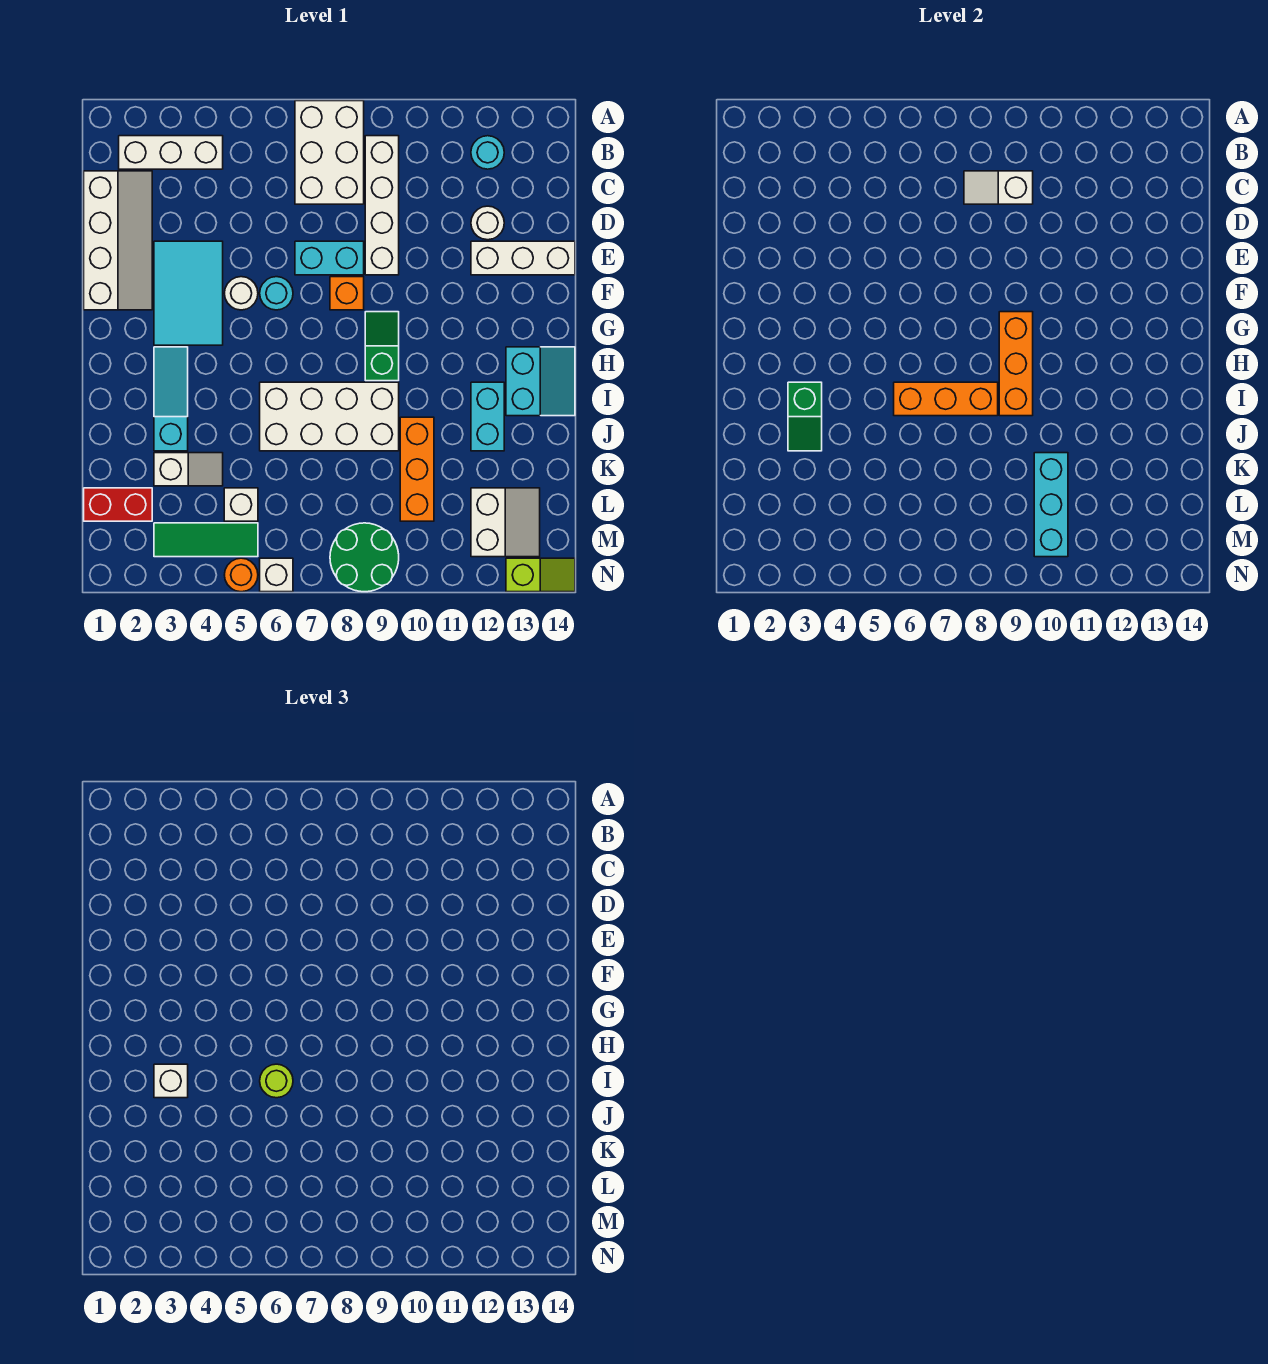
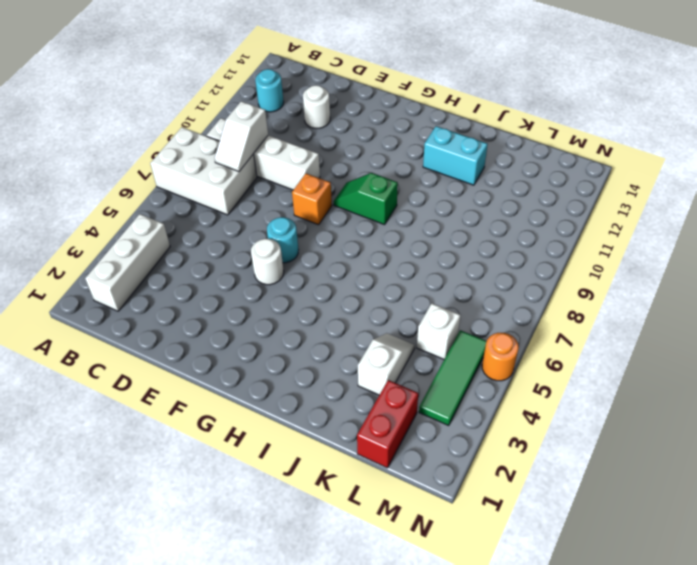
none -> white slope C1:F2 level 1 top 1
none -> cyan tile E3:G4 level 1
none -> cyan brick E7:E8 level 1
none -> white brick E12:E14 level 1

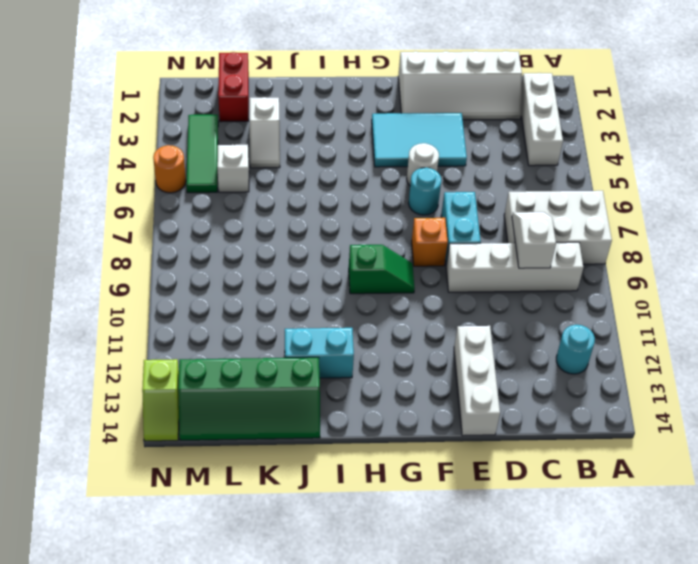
green slope J13:M14 level 1 top 13 -> white slope L12:M13 level 1 top 12
none -> white round brick D12 level 1
none -> cyan slope H3:J3 level 1 top J
none -> cyan slope H13:I14 level 1 top 13
none -> white brick I6:J9 level 1

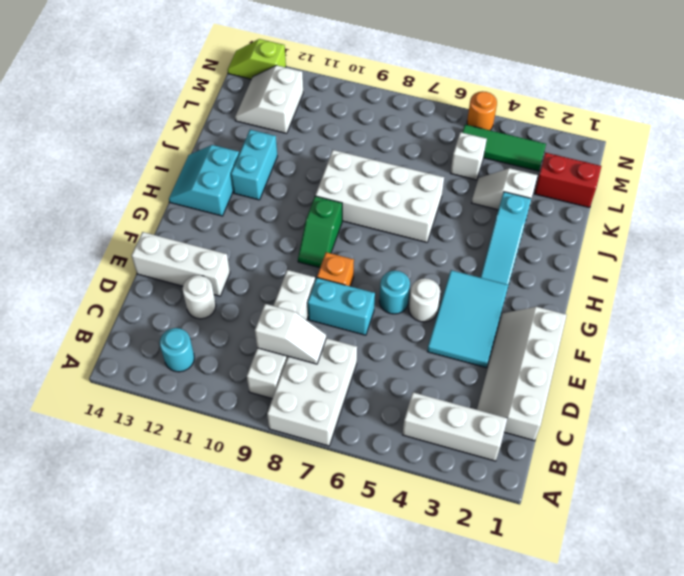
none -> orange brick J10:L10 level 1
none -> green round brick M8:N9 level 1
none -> white brick N6 level 1
none -> orange brick G9:I9 level 2

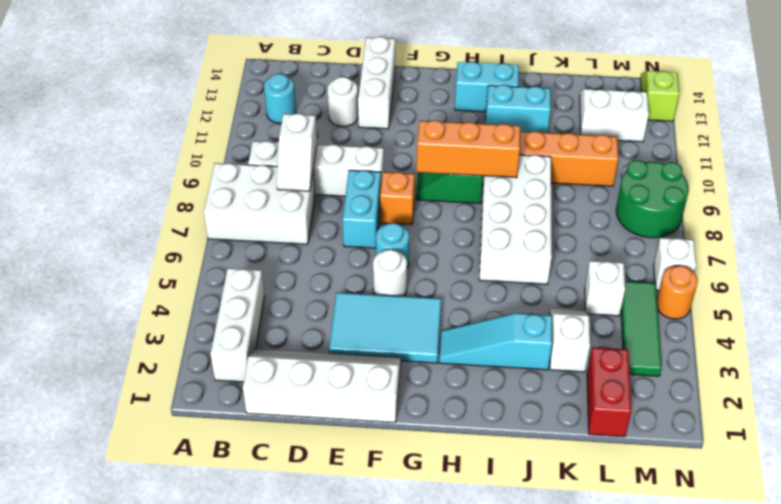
none -> green slope I3:J3 level 2 top I
none -> orange brick I6:I8 level 2
none -> cyan brick K10:M10 level 2
none -> white brick I3 level 3

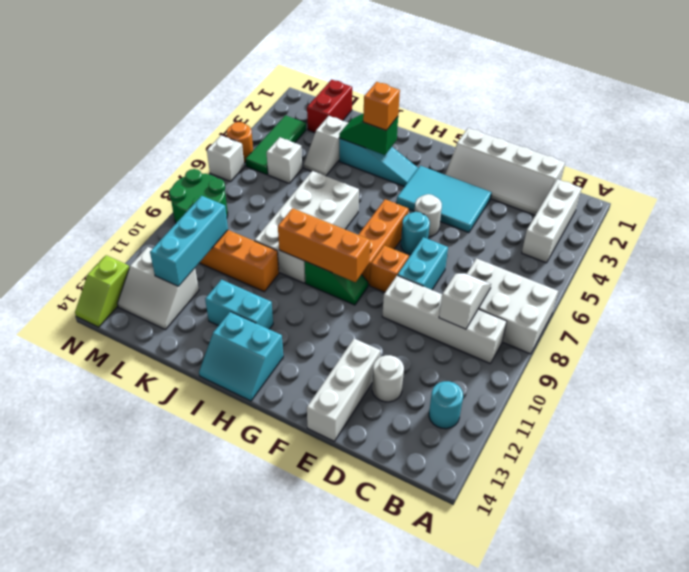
orange brick G6:G8 level 1 -> orange brick I6:I8 level 2
orange brick I3 level 3 -> white brick I3 level 3
cyan brick L10:L12 level 2 -> cyan brick K10:M10 level 2
none -> lime round brick I6 level 3

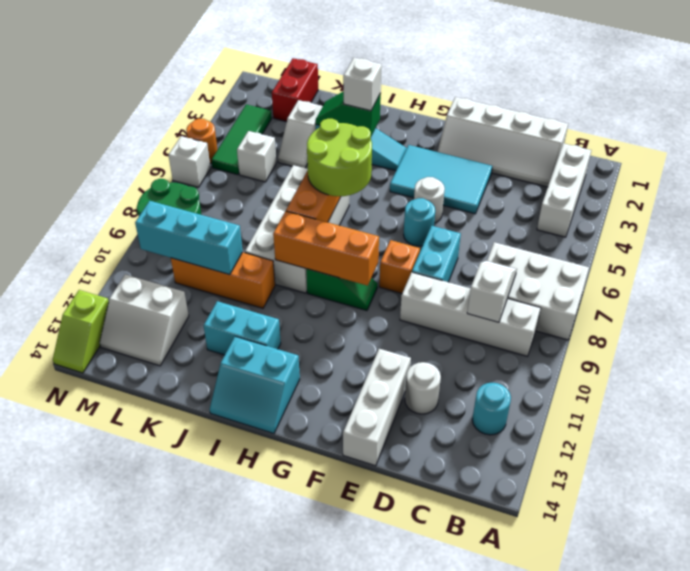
lime round brick H6:I7 level 3 -> lime round brick I6 level 3

